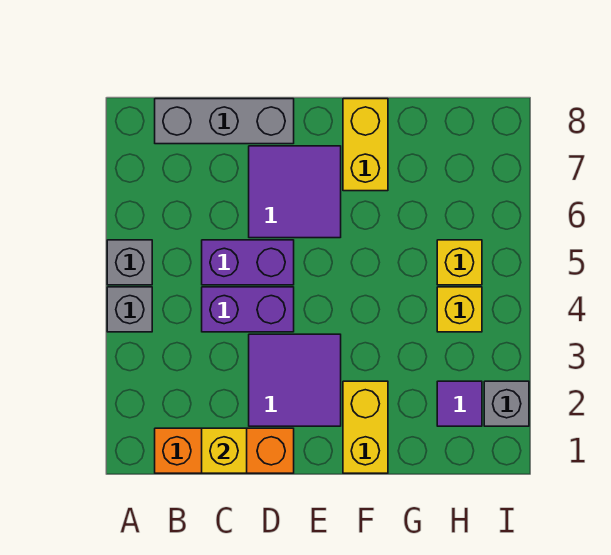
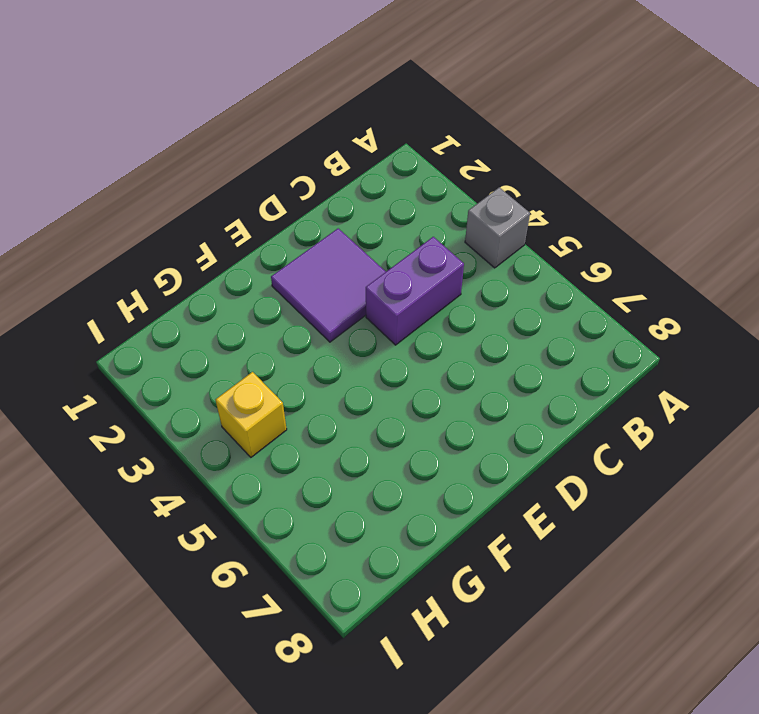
none -> grey brick A5 level 1
none -> orange brick B1:D1 level 1
none -> grey brick B8:D8 level 1

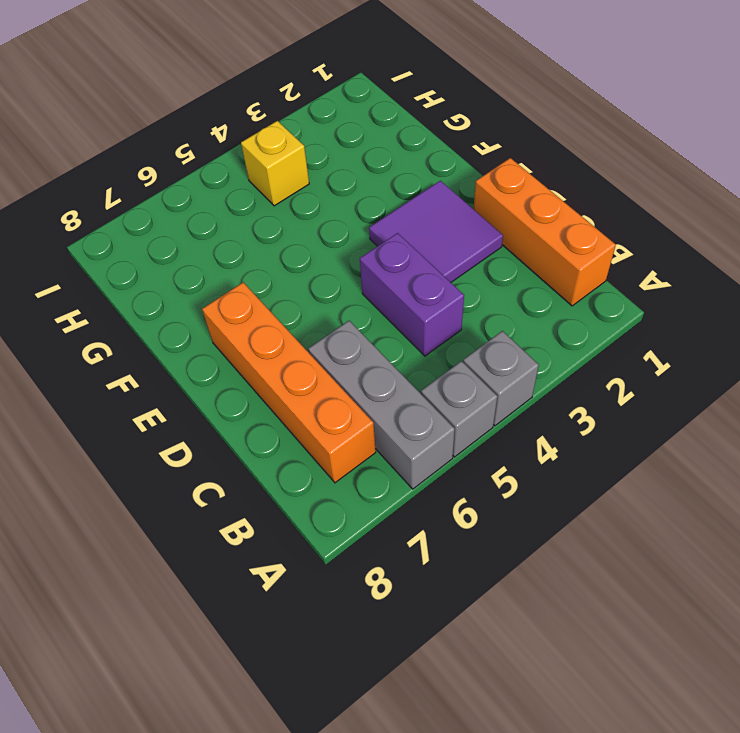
grey brick A6:C6 level 1 -> grey brick B8:D8 level 1
orange brick B7:E7 level 1 -> purple tile D6:E7 level 1
none -> purple brick C5:D5 level 1
none -> yellow brick F1:F2 level 1
none -> yellow brick F7:F8 level 1

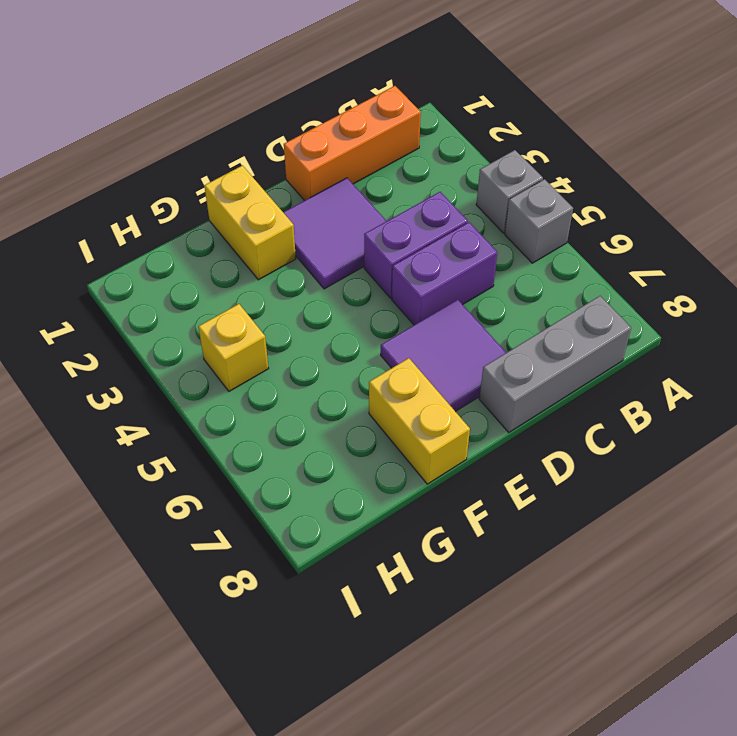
none -> purple tile H2 level 1
none -> yellow brick H5 level 1
none -> grey brick I2 level 1

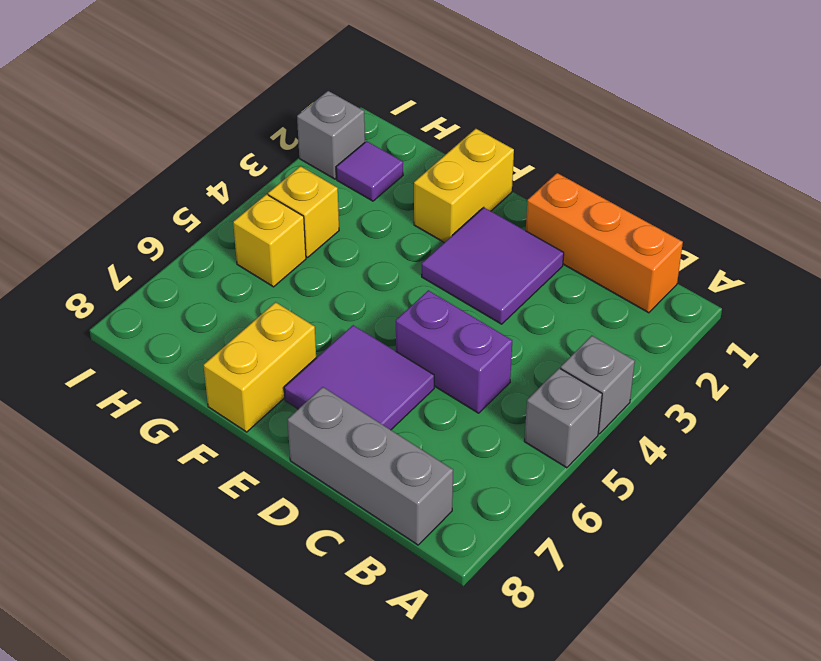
none -> purple brick C4:D4 level 1
none -> yellow brick C1 level 2

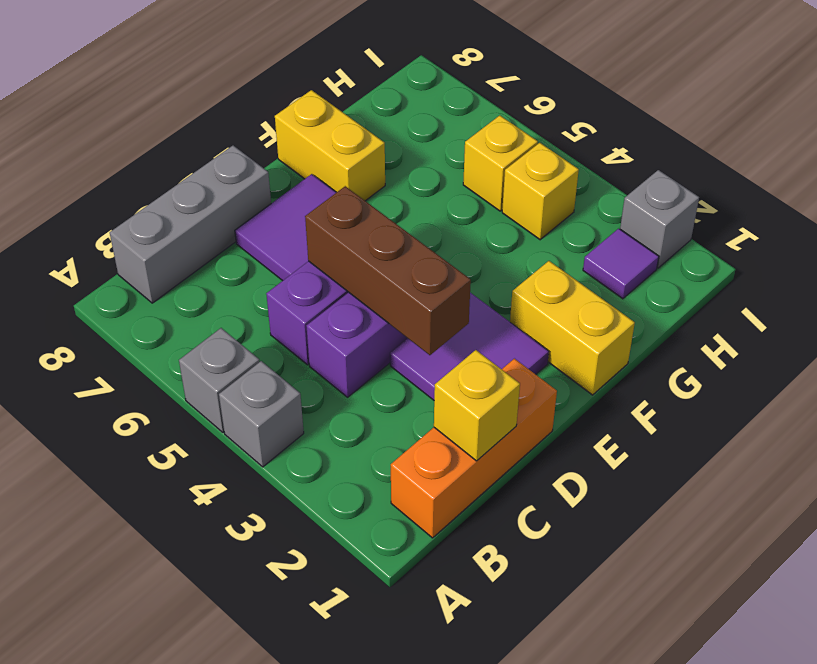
brown brick D3:D5 level 2 -> none

